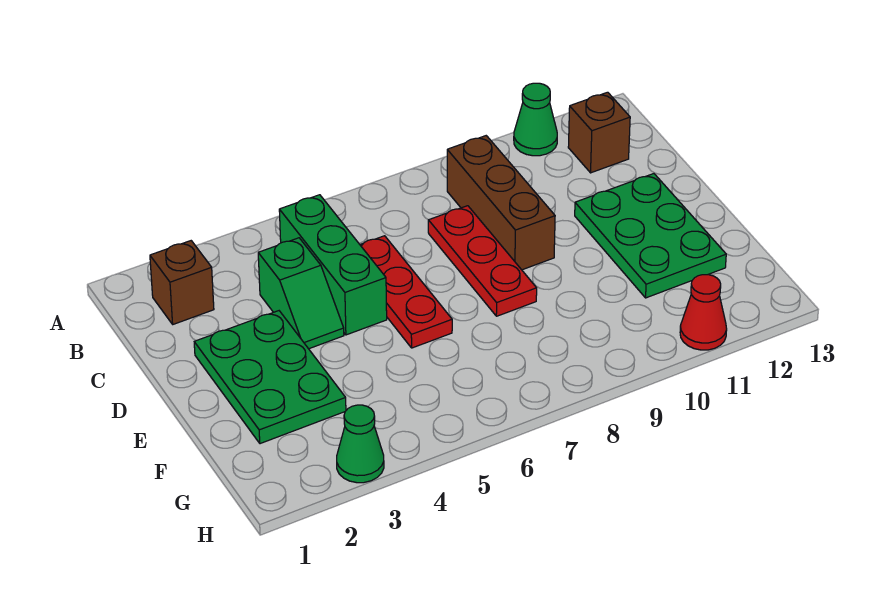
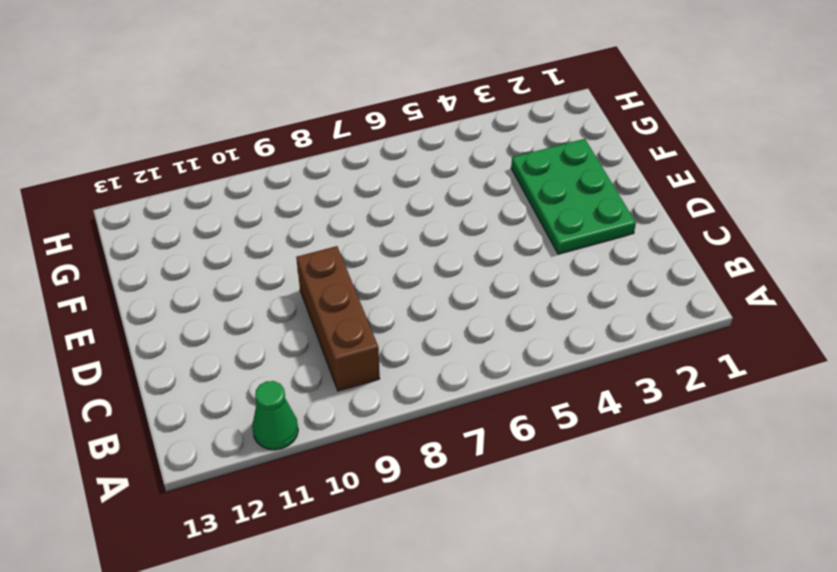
none -> brown brick B2 level 1
none -> green brick B5:D5 level 1
none -> brown brick B12 level 1

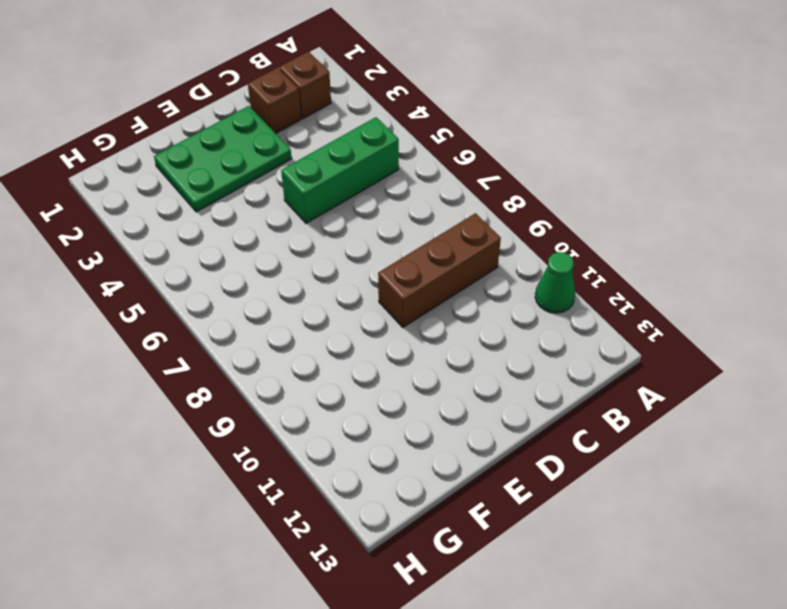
brown brick C2 level 1 -> brown brick B12 level 1
none -> green slope C4:D4 level 1 top C
none -> red plate C6:E6 level 1
none -> red plate C8:E8 level 1

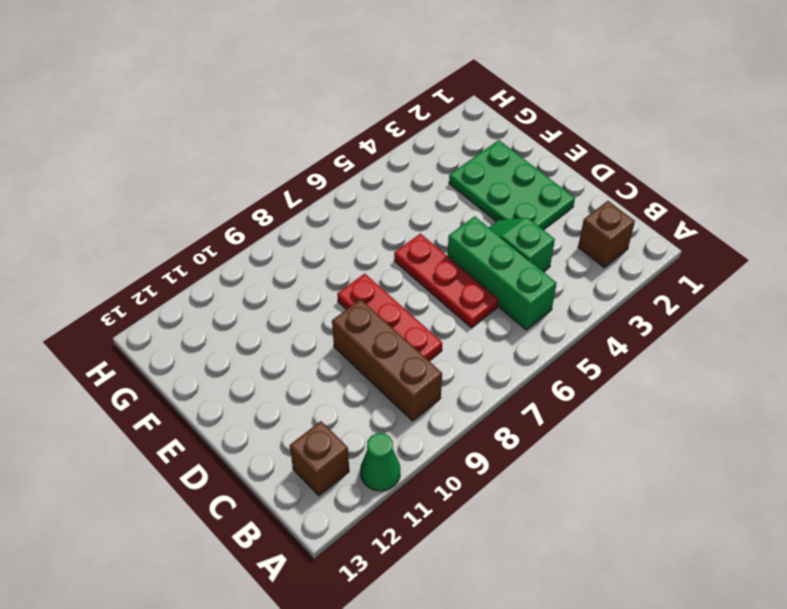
none -> green plate D11:F12 level 1
none -> green cone H3 level 1
none -> red cone H11 level 1

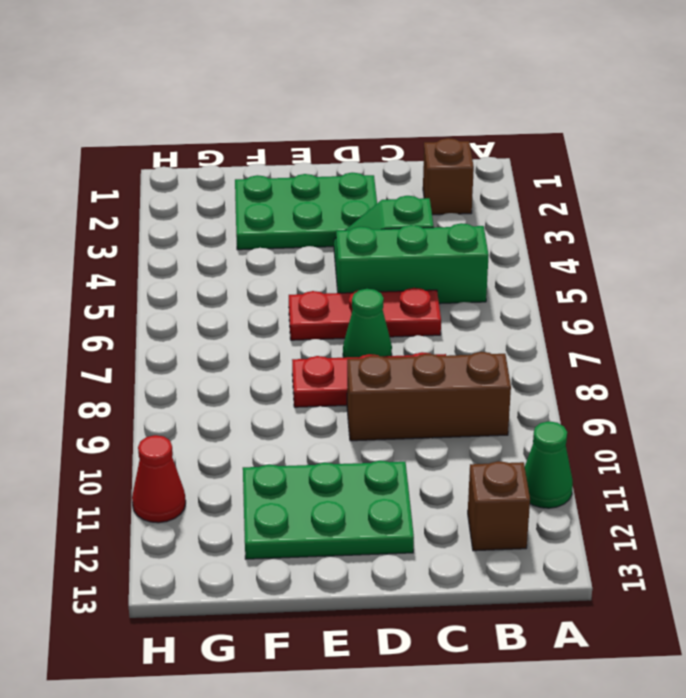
green cone D7 level 1 -> green cone H3 level 1

